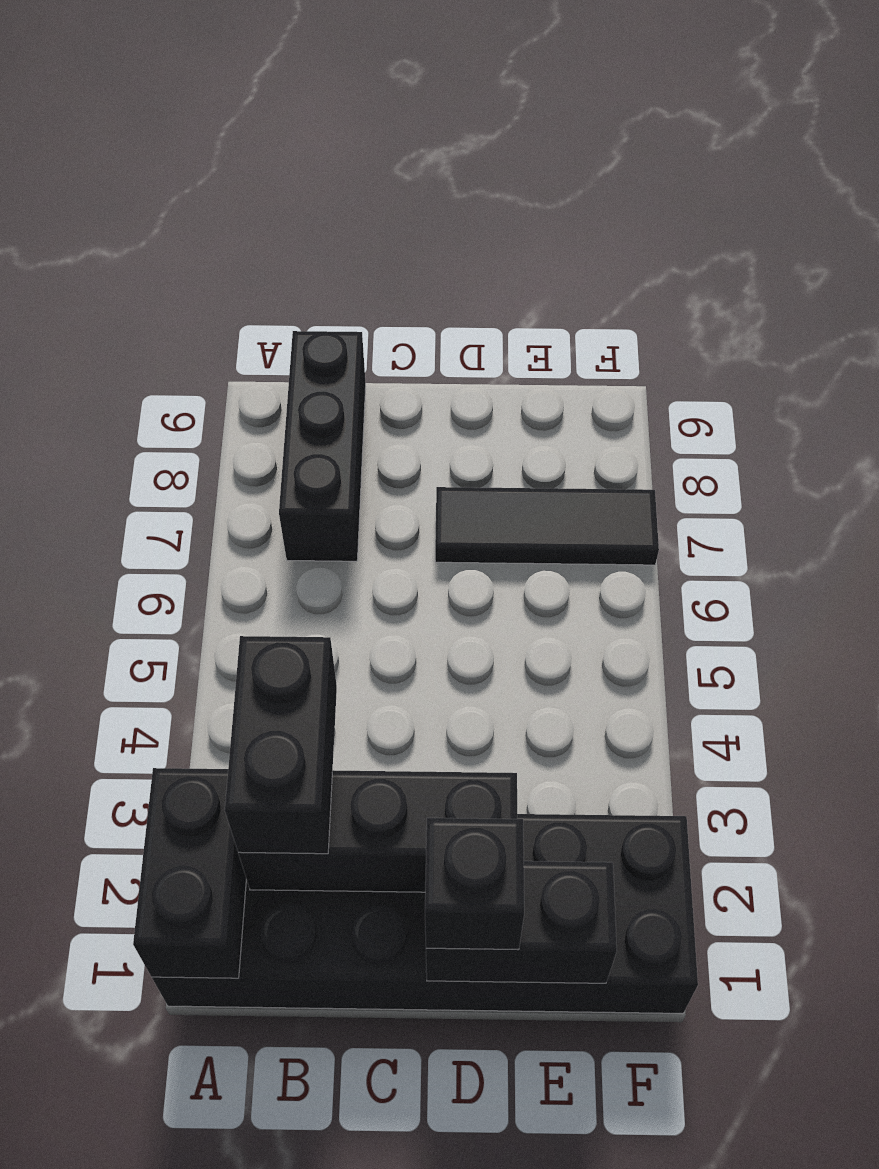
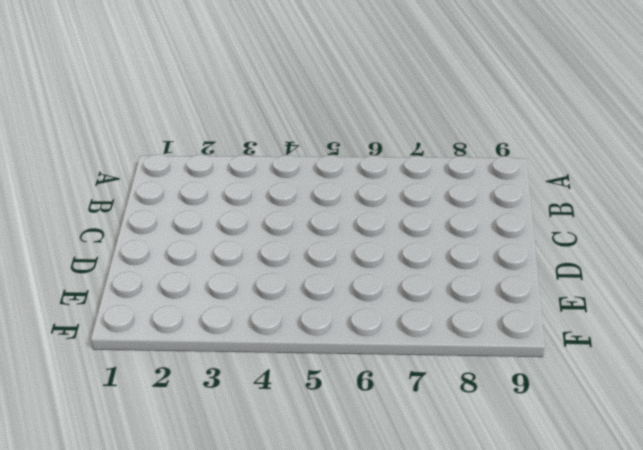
none -> black brick A1:F2 level 1
none -> black brick B7:B9 level 1

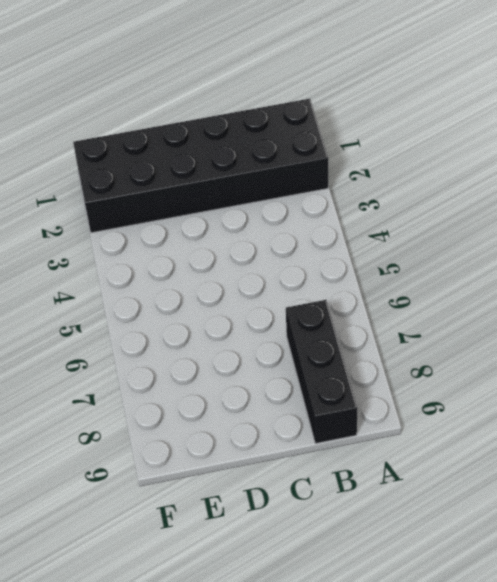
none -> black tile D7:F7 level 1
none -> black brick A1:A2 level 2

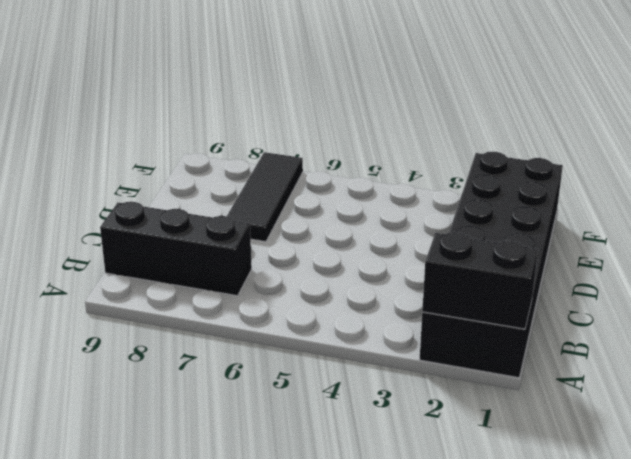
none -> black brick B2:D2 level 2
none -> black brick D1:E1 level 2

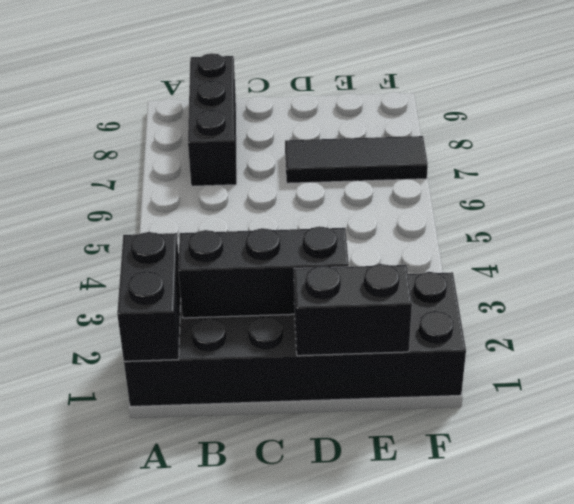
none -> black brick B2:B3 level 3
none -> black brick D1 level 3

